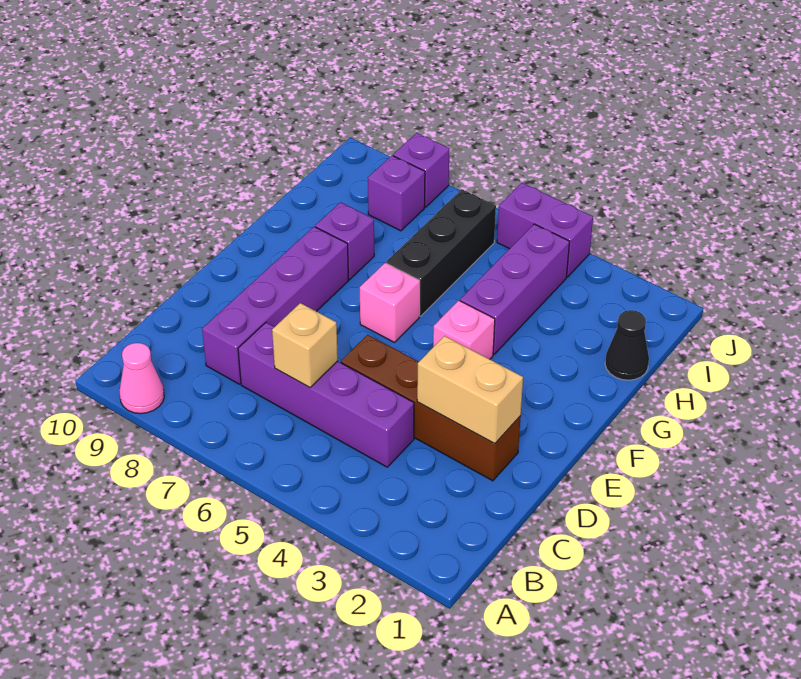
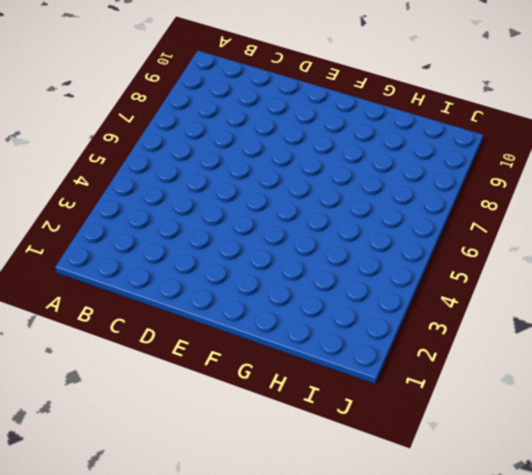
none -> pink cone A9 level 1
none -> purple brick C4:C7 level 1
none -> purple brick C8:F8 level 1

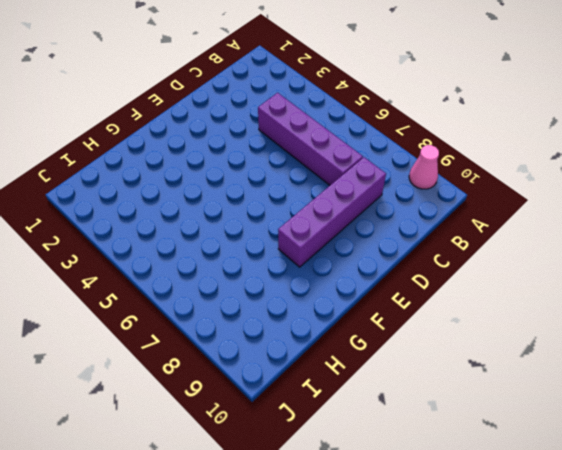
none -> brown brick D2:D5 level 1
none -> pink brick F4 level 1
none -> pink brick F6 level 1

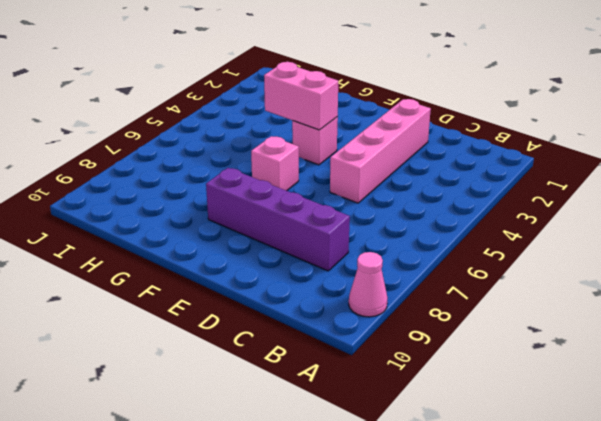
pink brick D2:D5 level 1 -> brown brick D2:D5 level 1
pink brick F4:G4 level 2 -> none
none -> purple brick C4:C7 level 1
none -> purple brick G4:I4 level 1
none -> black brick G6:I6 level 1

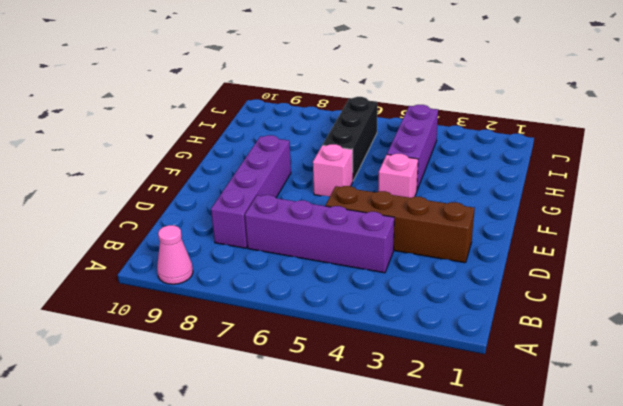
none -> purple brick G8 level 1
none -> black cone H1 level 1
none -> purple brick I8 level 1

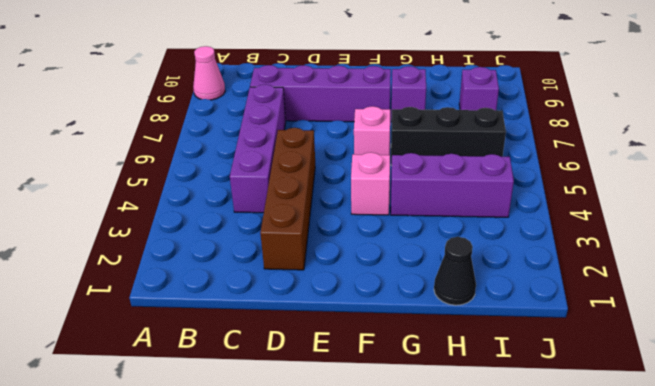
none -> purple brick J4:J5 level 1
none -> purple brick J8 level 1
none -> tan brick C6 level 2

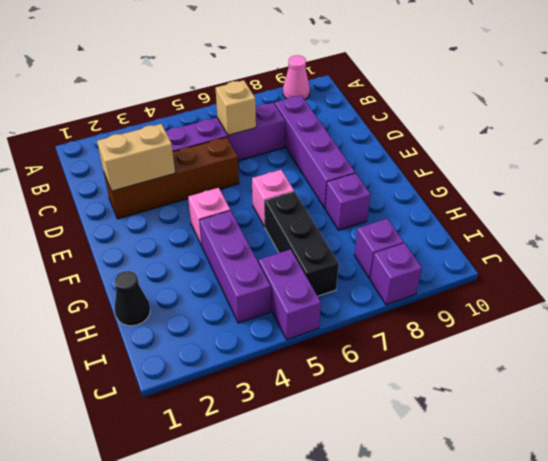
purple brick I5:J5 level 1 -> purple brick J4:J5 level 1

